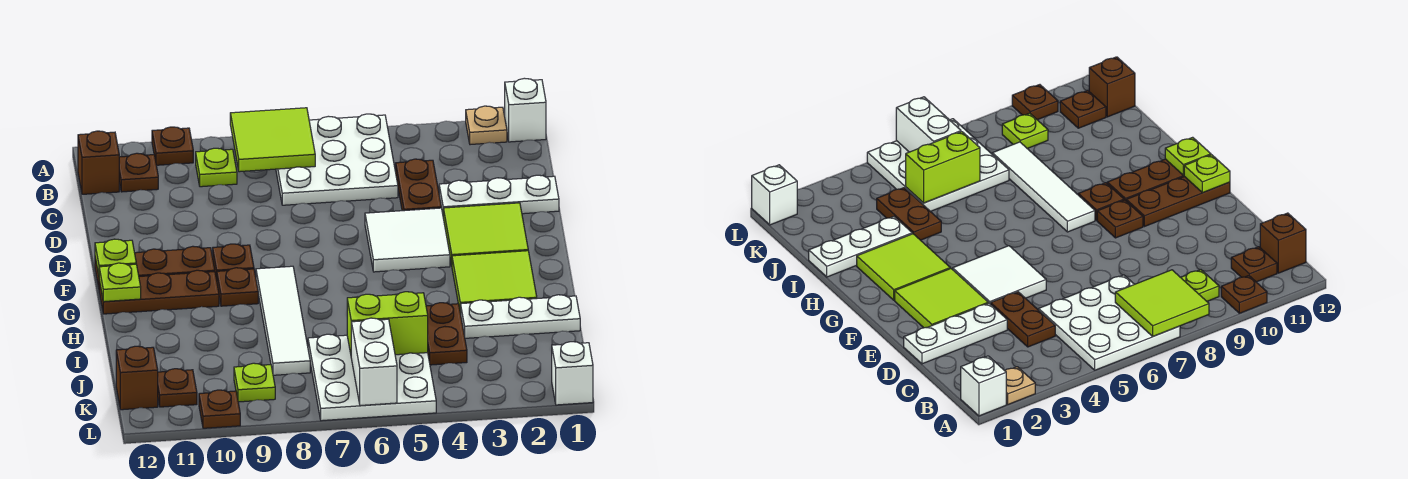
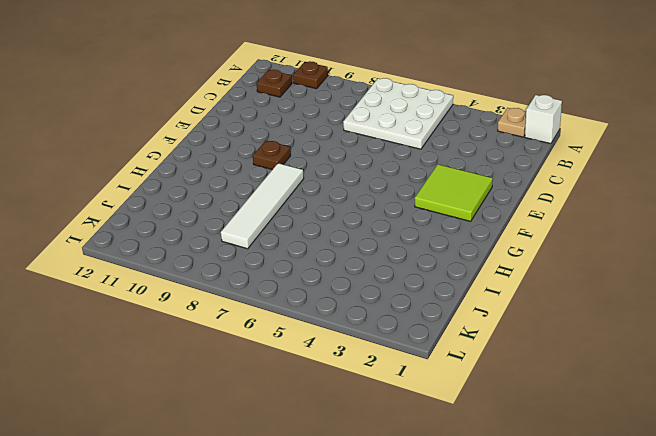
none -> lime plate B9 level 1
none -> brown brick B12 level 1
none -> brown plate C4:D4 level 1
none -> white plate D1:D3 level 1

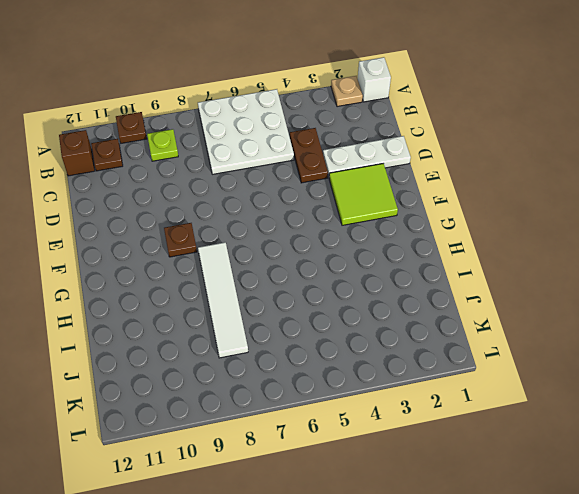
none -> white tile E4:F5 level 1
none -> brown plate F10:F12 level 1
none -> lime tile G2:H3 level 1
none -> brown plate G9 level 1

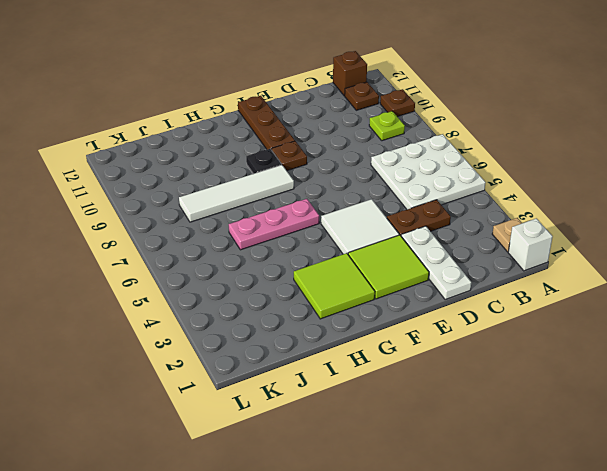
pink plate G6:I6 level 1 -> none
black plate G9 level 1 -> brown plate G9 level 1
none -> brown plate G10:G12 level 1
none -> white plate I1:I3 level 1
none -> brown plate I4:J4 level 1
none -> white plate J5:L7 level 1

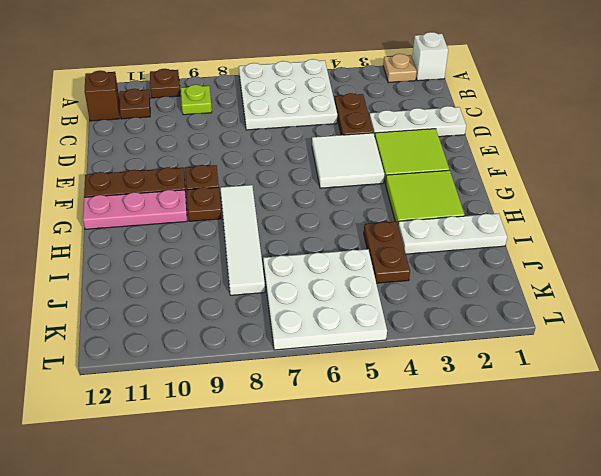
pink plate G10:G12 level 1 -> brown plate G10:G12 level 1
none -> lime plate K9 level 1
none -> brown plate K11 level 1
none -> brown brick K12 level 1
none -> white brick L1 level 1

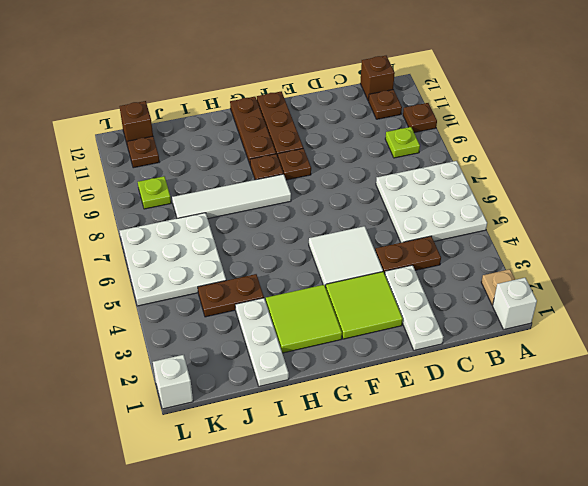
none -> brown plate L10 level 1
none -> lime tile A7:B8 level 2
none -> lime plate F12 level 2
none -> lime plate G12 level 2

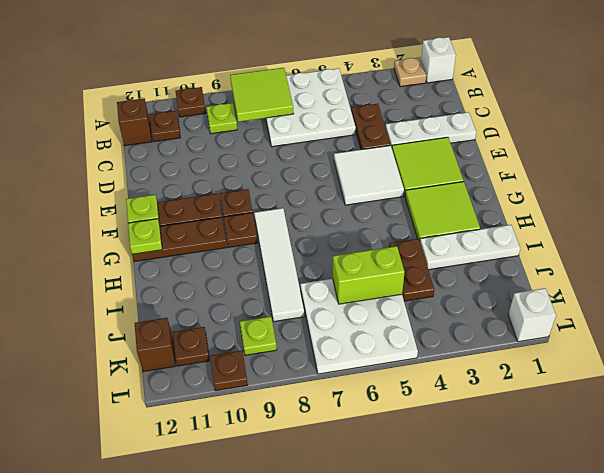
none -> white brick K6:L6 level 2

